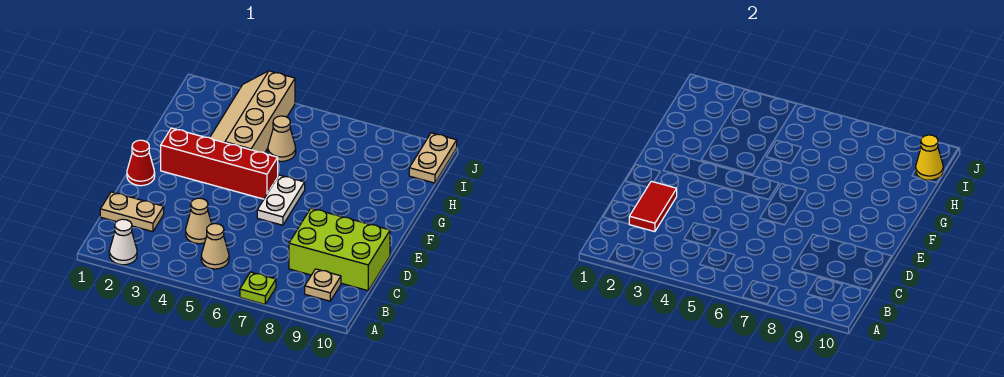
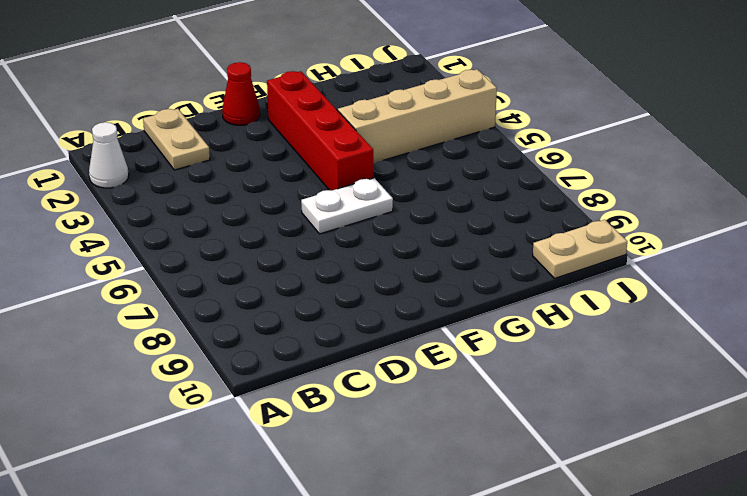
none -> lime plate A7 level 1
none -> tan cone B5 level 1
none -> tan plate B9 level 1

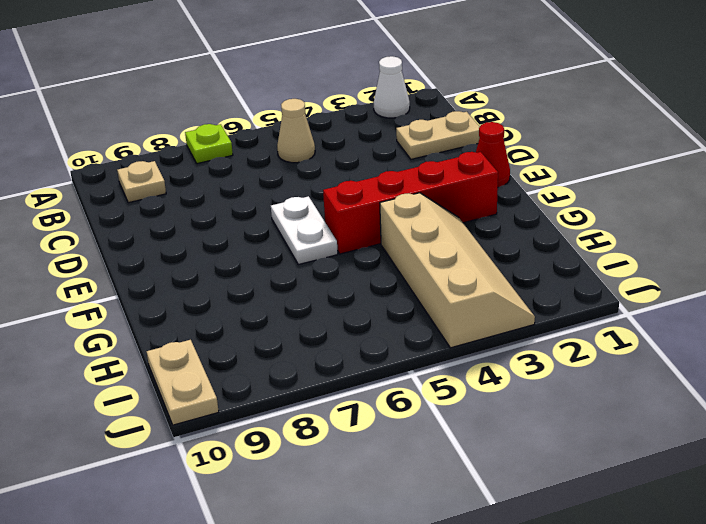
none -> tan cone C4 level 1
none -> lime brick C8:D10 level 1
none -> tan cone H5 level 1

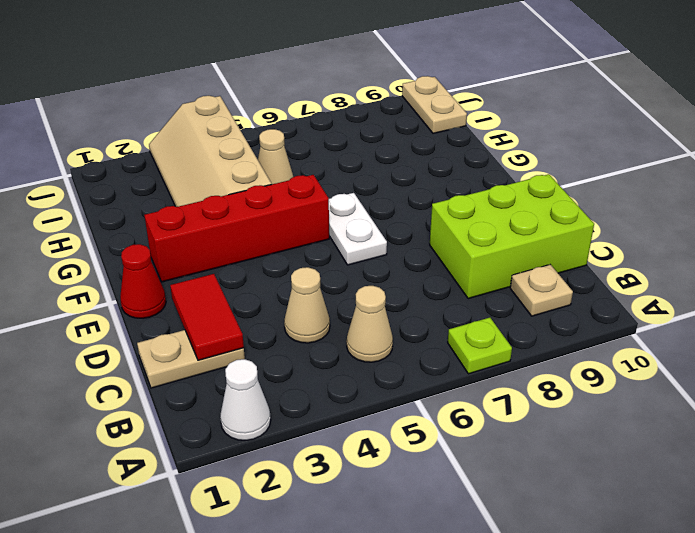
none -> yellow cone I10 level 2

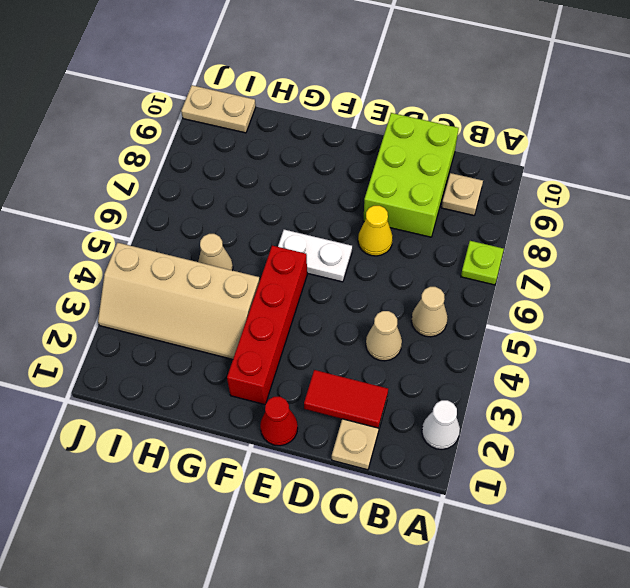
yellow cone D7 level 1 -> yellow cone I10 level 2

